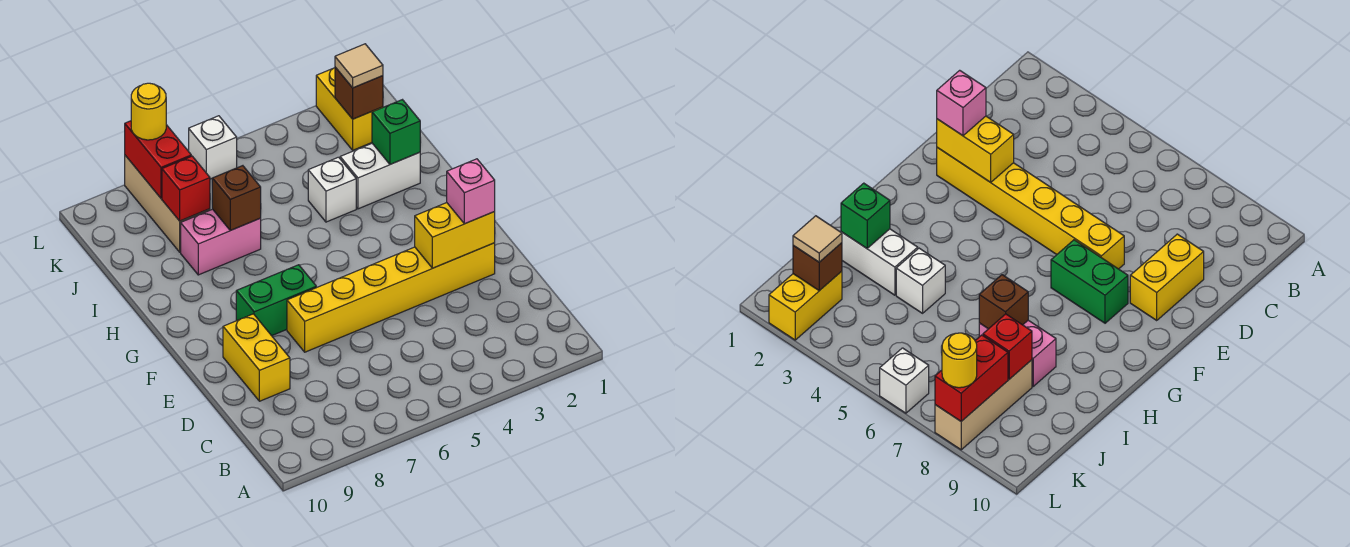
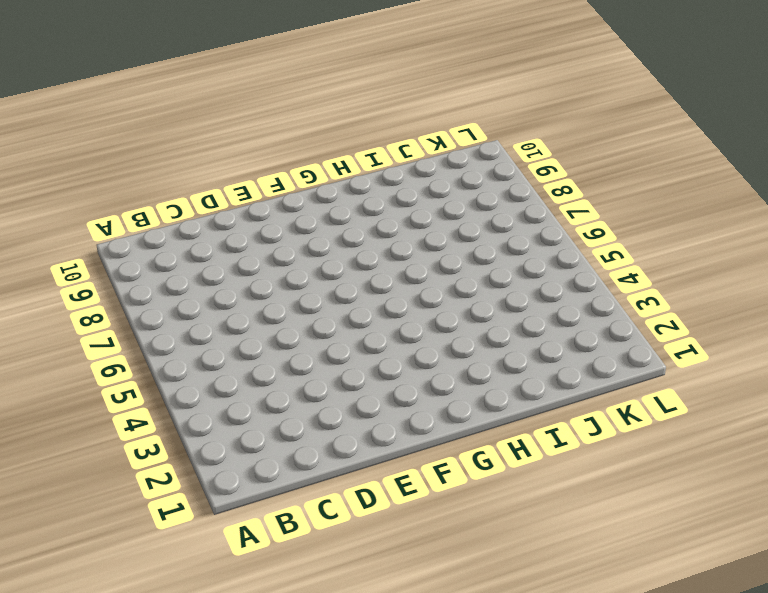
none -> yellow brick D9:E9 level 1
none -> yellow brick E2:E7 level 1
none -> green brick F7:F8 level 1

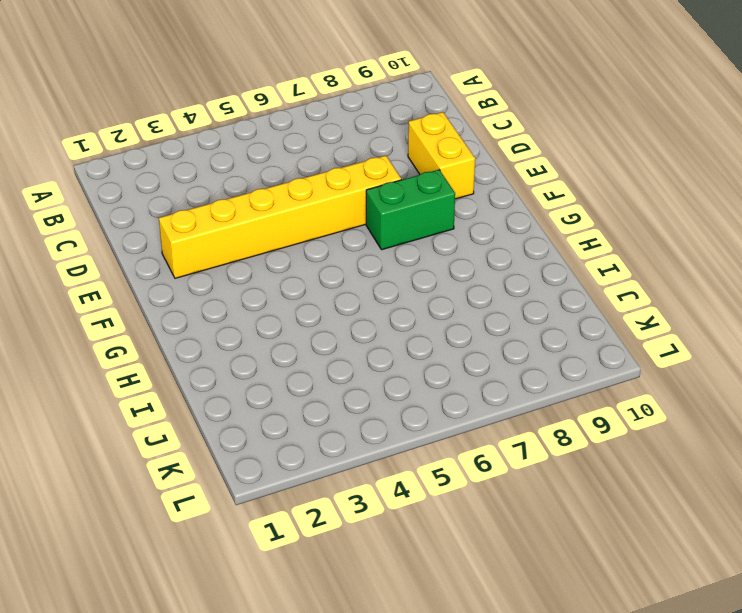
none -> white brick I2:I3 level 1
none -> white brick I4 level 1
none -> pink brick I7:I8 level 1

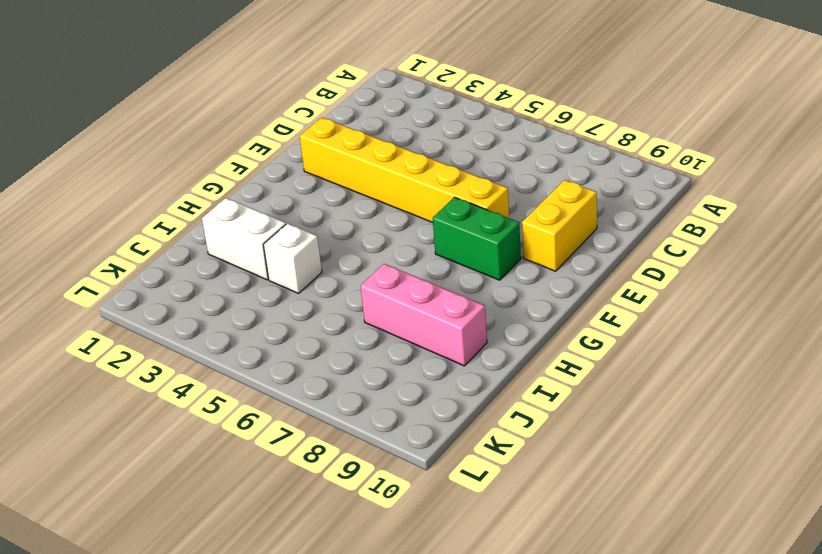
pink brick I7:I9 level 1 -> pink brick I7:I8 level 1
none -> tan brick J8:L8 level 1
none -> yellow brick K2:L2 level 1
none -> white brick L6 level 1

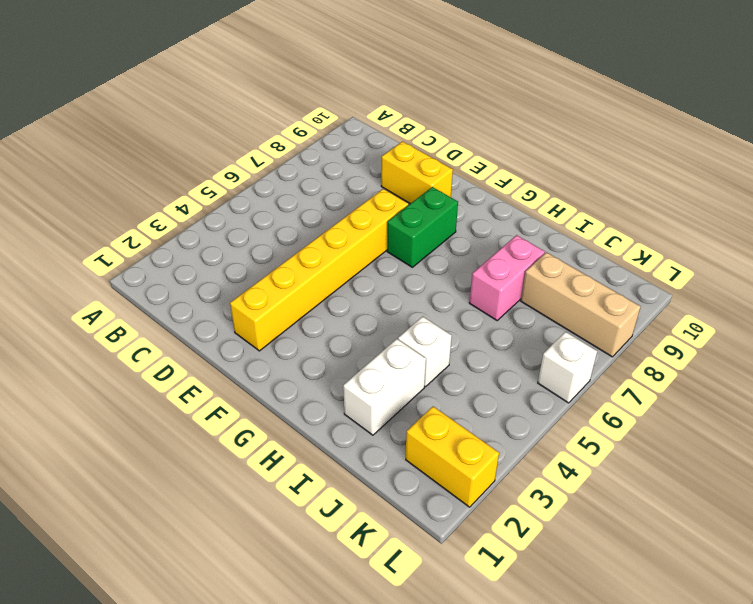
none -> yellow brick E2:E3 level 2
none -> green brick I2 level 2
none -> brown brick I7 level 2

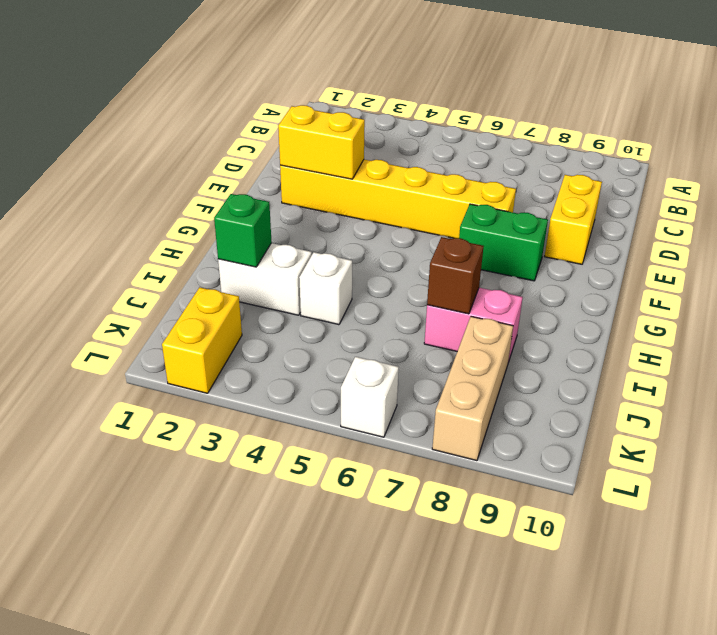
none -> red brick J8 level 2
none -> brown brick K2 level 2
none -> red brick K8:L8 level 2

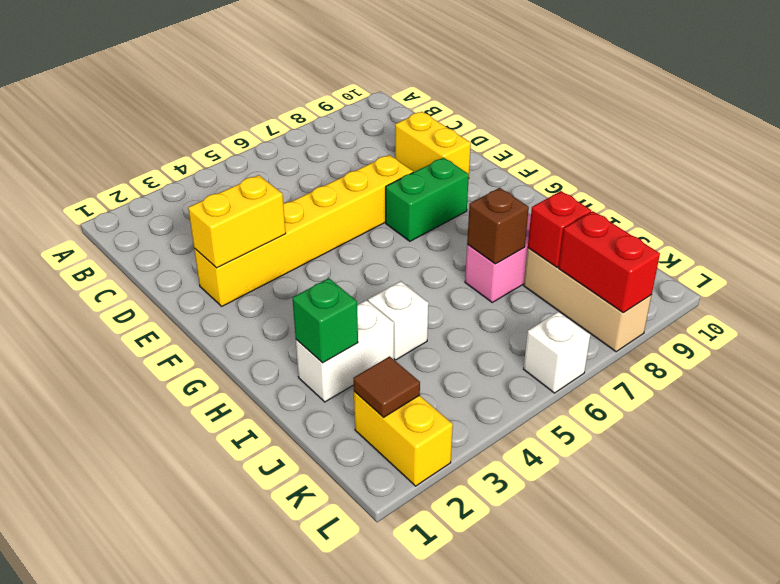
brown tile K2 level 2 -> brown brick K2 level 2
none -> pink brick E2 level 3
none -> tan tile K2 level 3
none -> yellow round brick L8 level 3

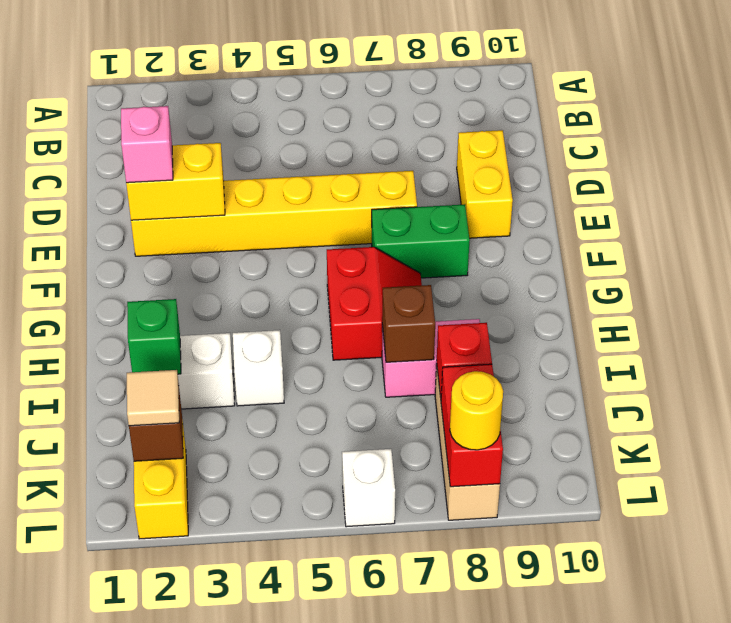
red slope G6:H7 level 1 top 6 -> none

